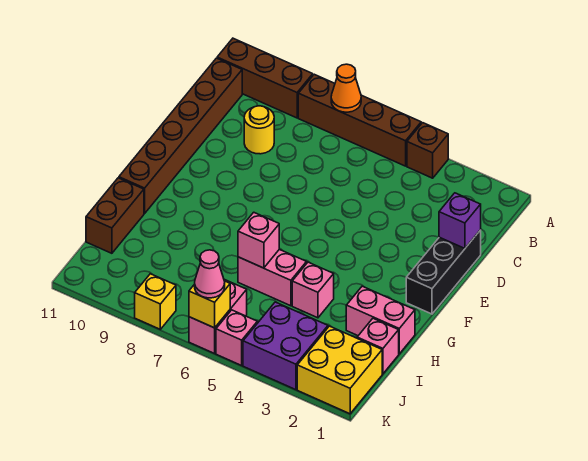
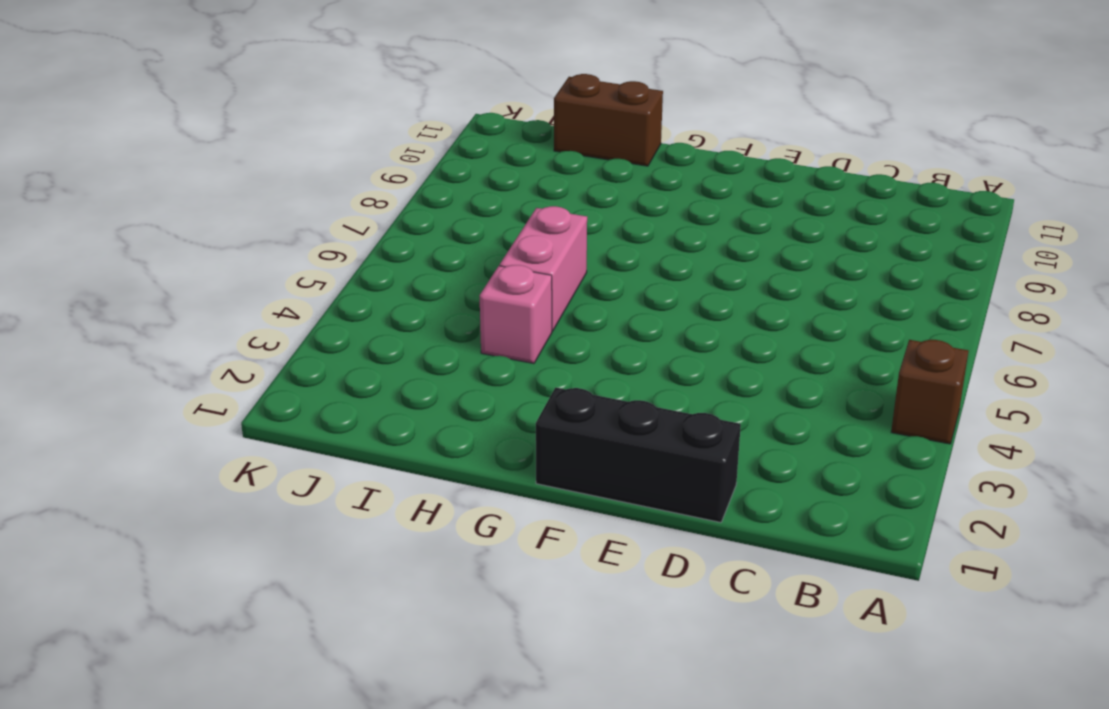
none -> brown brick A5:A8 level 1
none -> brown brick A9:A11 level 1
none -> brown brick B11:G11 level 1

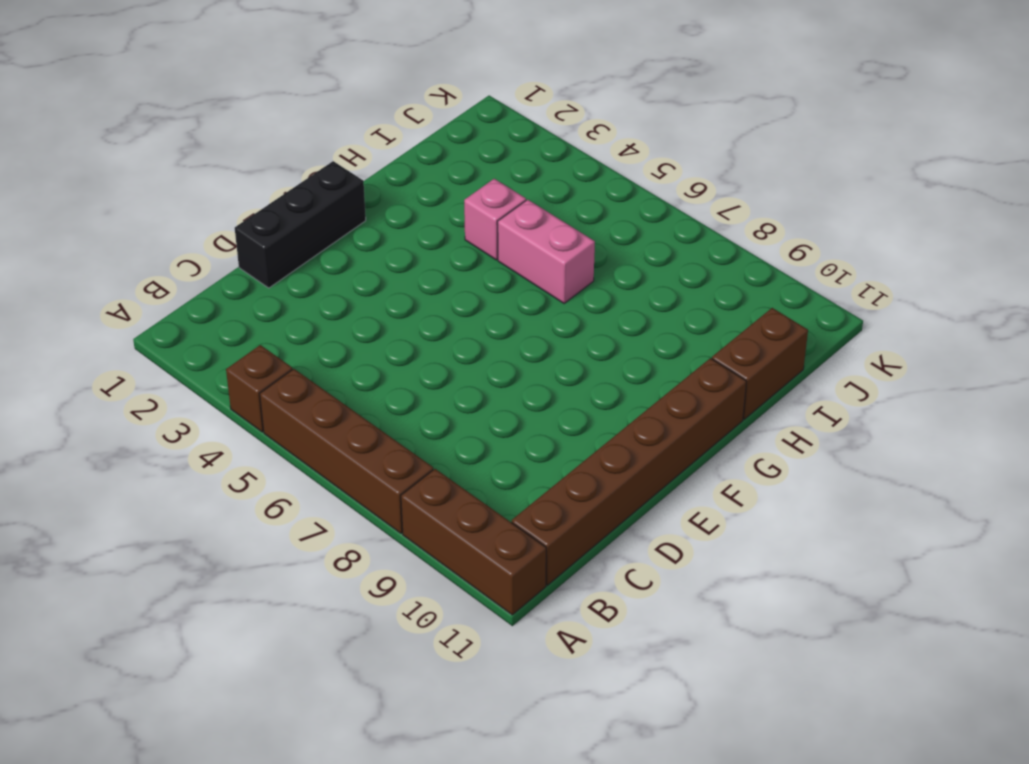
none -> yellow round brick C9 level 1
none -> pink brick H1:H2 level 1
none -> pink brick I1 level 1

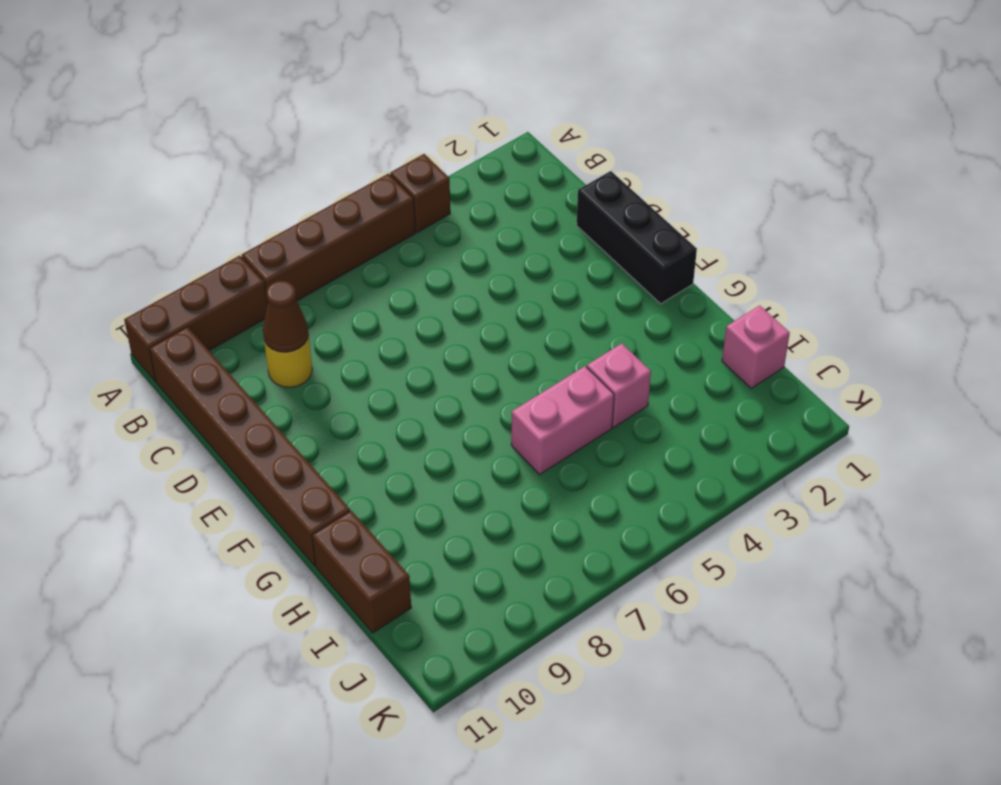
brown cone C9 level 2 -> none
none -> pink brick H1:H2 level 1
none -> yellow brick J1:K2 level 1
none -> purple brick J3:K4 level 1

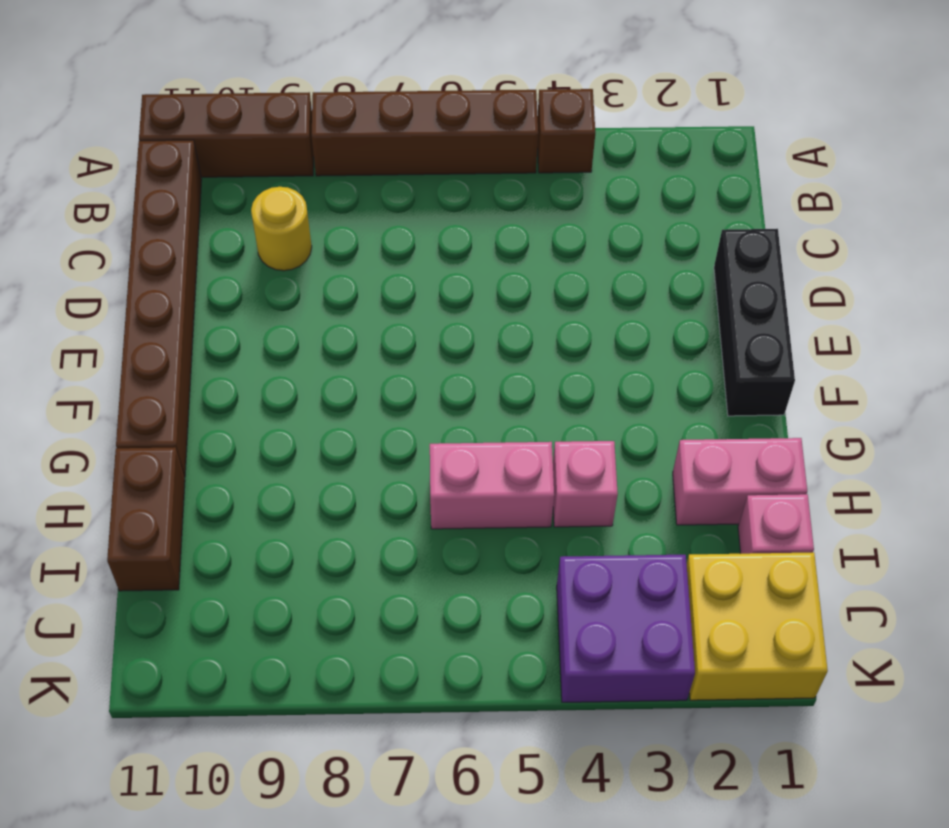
none -> pink brick J6:K6 level 1
none -> pink brick K5 level 1
none -> yellow brick K8 level 1

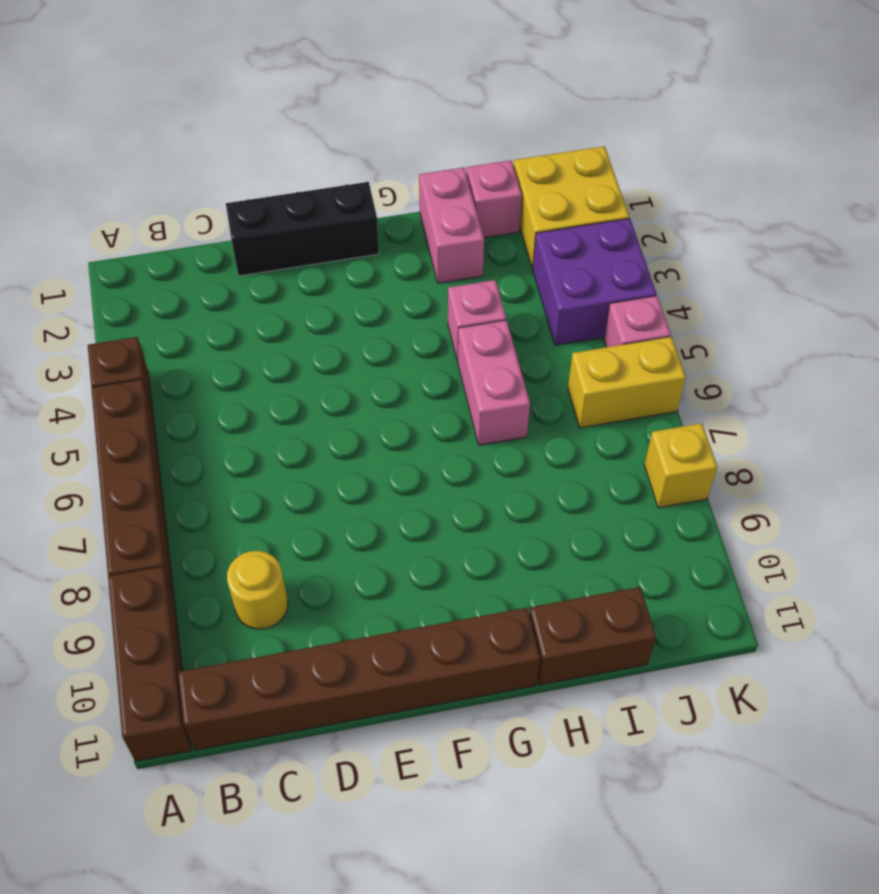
yellow brick J6:K6 level 1 -> pink brick J6:K6 level 1
none -> orange cone A7 level 2
none -> purple brick D1 level 2
none -> pink brick H6 level 2

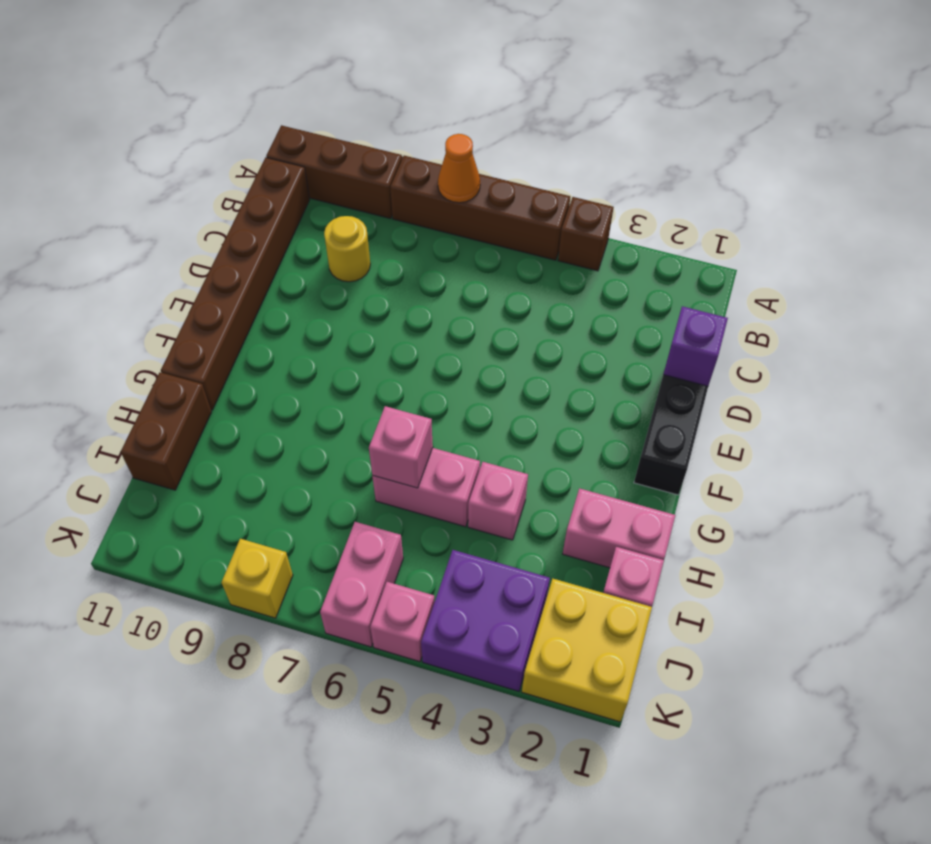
none -> yellow brick K6 level 2
none -> pink cone K6 level 3

